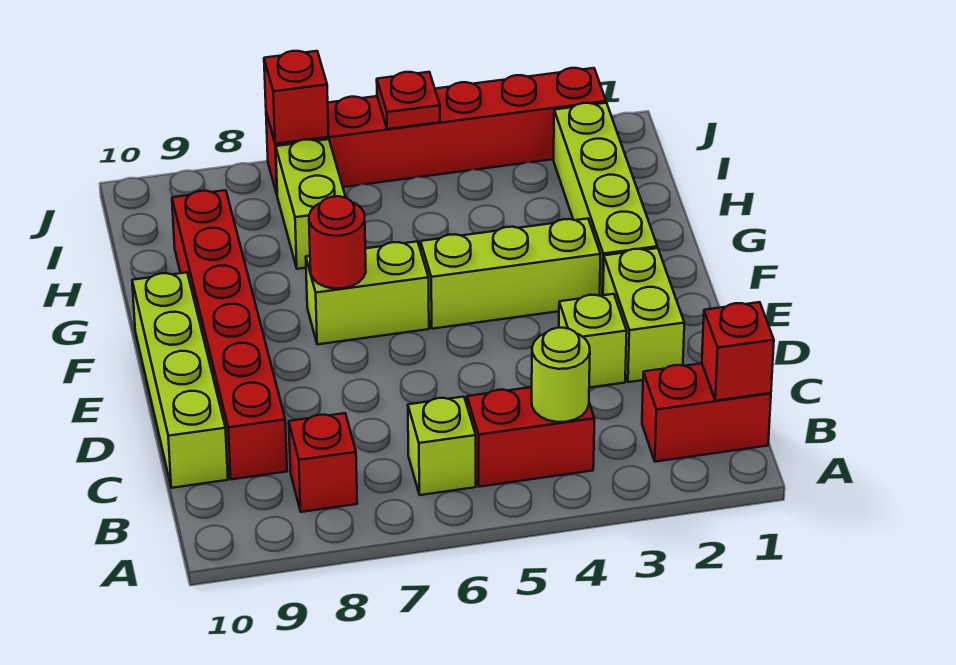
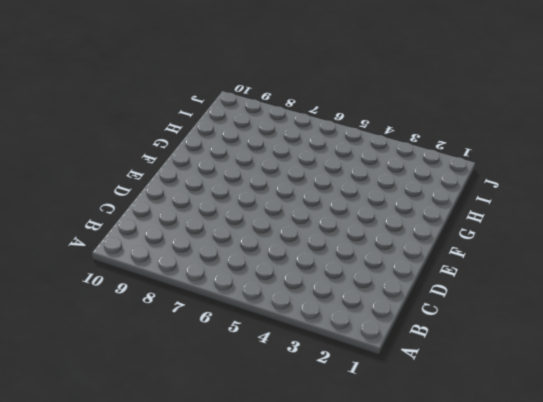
none -> red brick B1:B2 level 1
none -> red brick B4:B5 level 1
none -> lime brick B6 level 1

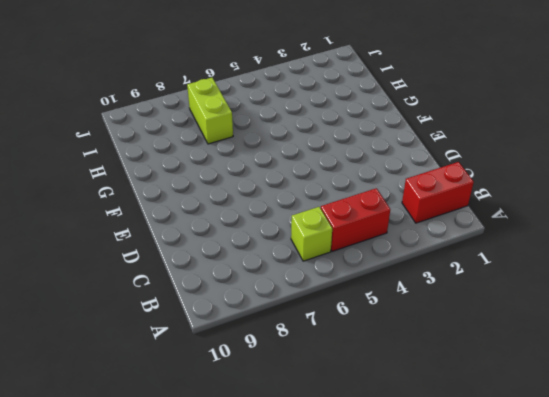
none -> red brick B8 level 1
none -> red brick C9:H9 level 1
none -> lime brick C10:F10 level 1

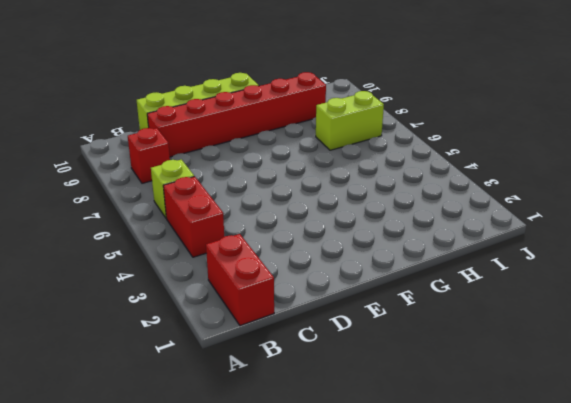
none -> lime brick D2:E2 level 1
none -> lime brick D3 level 1
none -> lime brick F2:I2 level 1

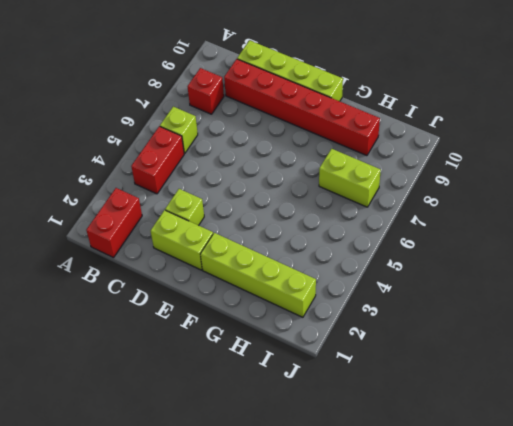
none -> lime brick F3:F5 level 1
none -> lime brick F6:F7 level 1
none -> red brick J2:J7 level 1

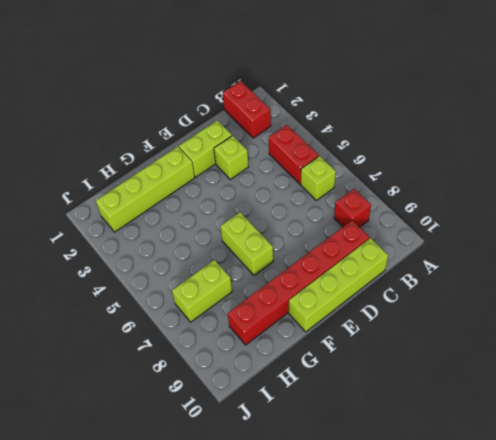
none -> lime brick F3:F5 level 1
none -> red brick J2:J7 level 1
none -> red brick B1 level 2

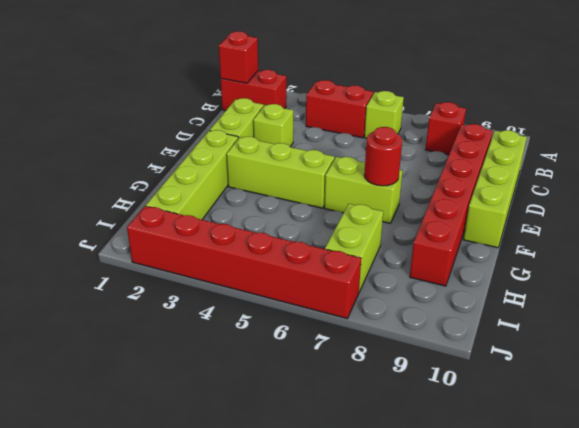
none -> lime round brick B4 level 2
none -> red plate J5 level 2
none -> red brick J7 level 2

